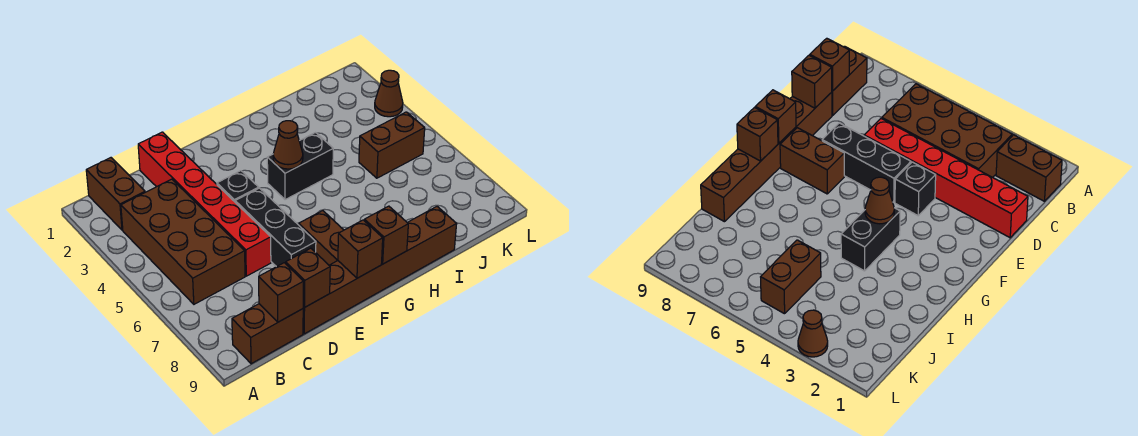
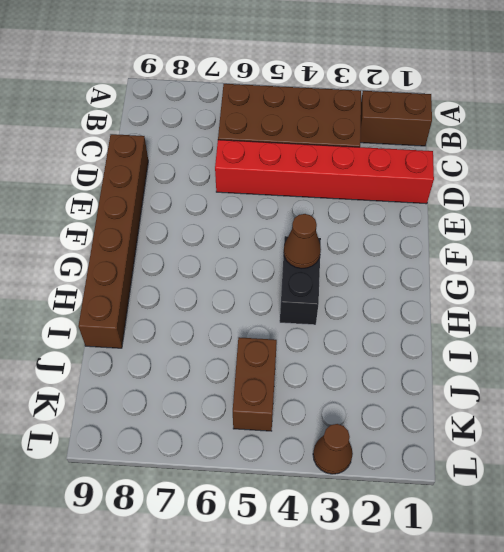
none -> brown brick B9:C9 level 1
none -> black brick E4 level 1
none -> black brick E5:E7 level 1

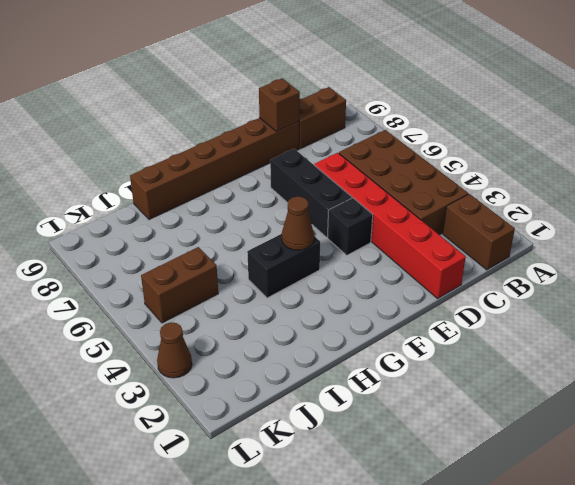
none -> brown brick F7:F8 level 1
none -> brown brick C9 level 2
none -> brown brick F9 level 2

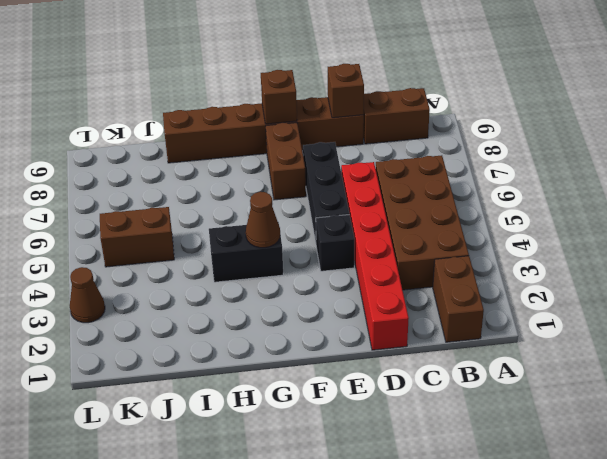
none -> brown brick C9 level 2
none -> brown brick G9 level 2

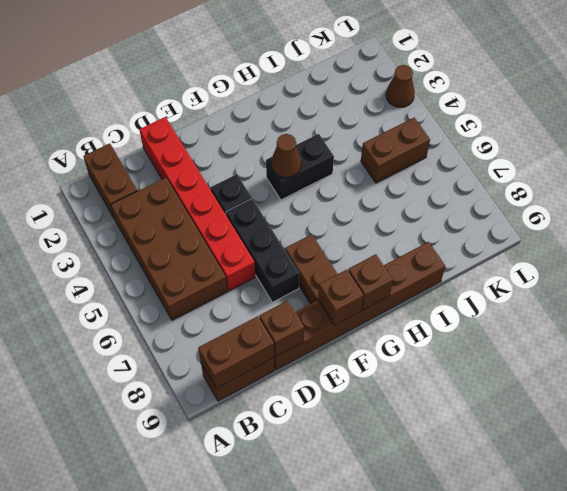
brown brick B9:C9 level 2 -> brown brick C9 level 2

